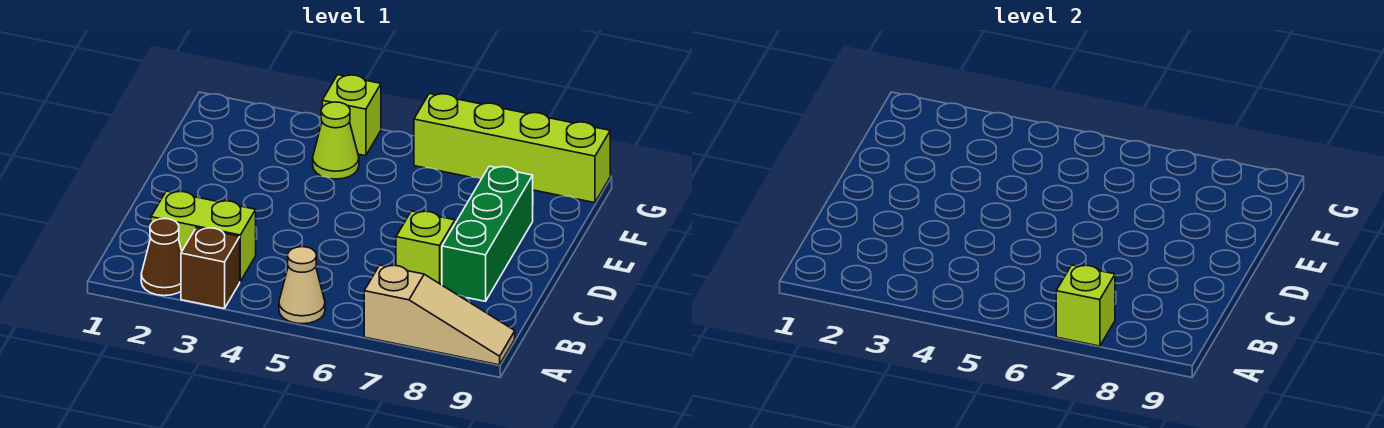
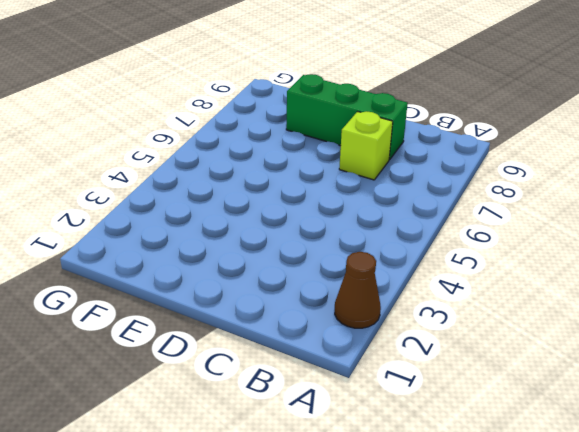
none -> brown brick A3 level 1
none -> tan cone A5 level 1

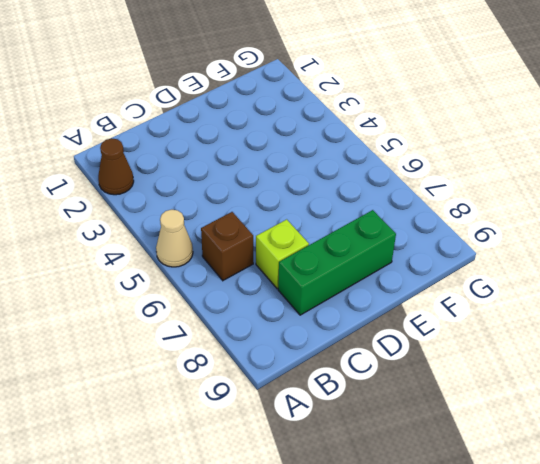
brown brick B6 level 1 -> brown brick A3 level 1
none -> tan slope A7:A9 level 1 top 7
none -> lime brick B2:B3 level 1

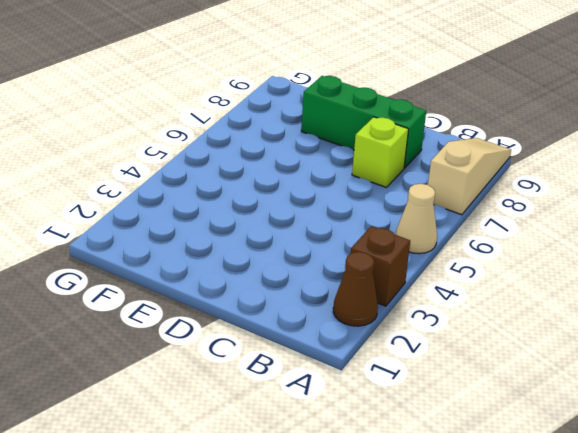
none -> lime brick B2:B3 level 1
none -> lime cone F4 level 1

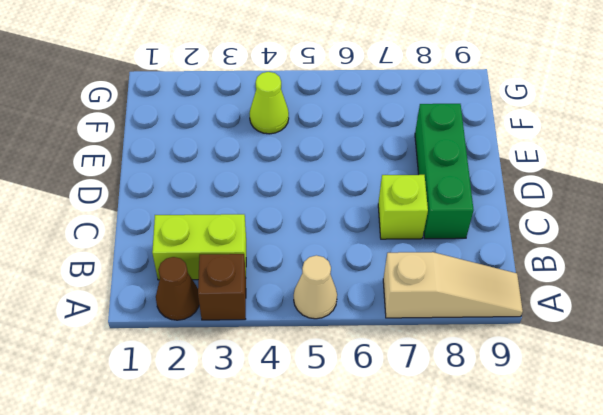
none -> lime brick G4 level 1
none -> lime brick G6:G9 level 1

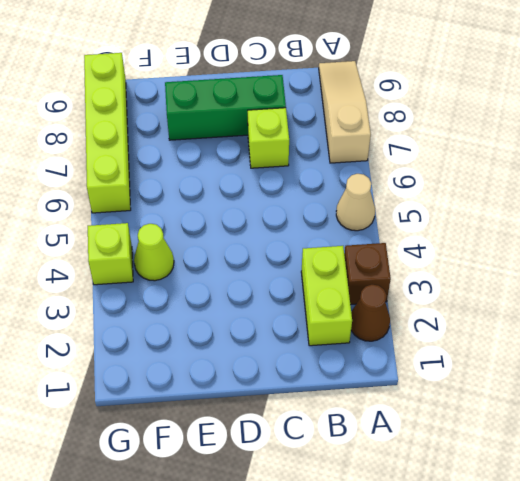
none -> lime brick A7 level 2

